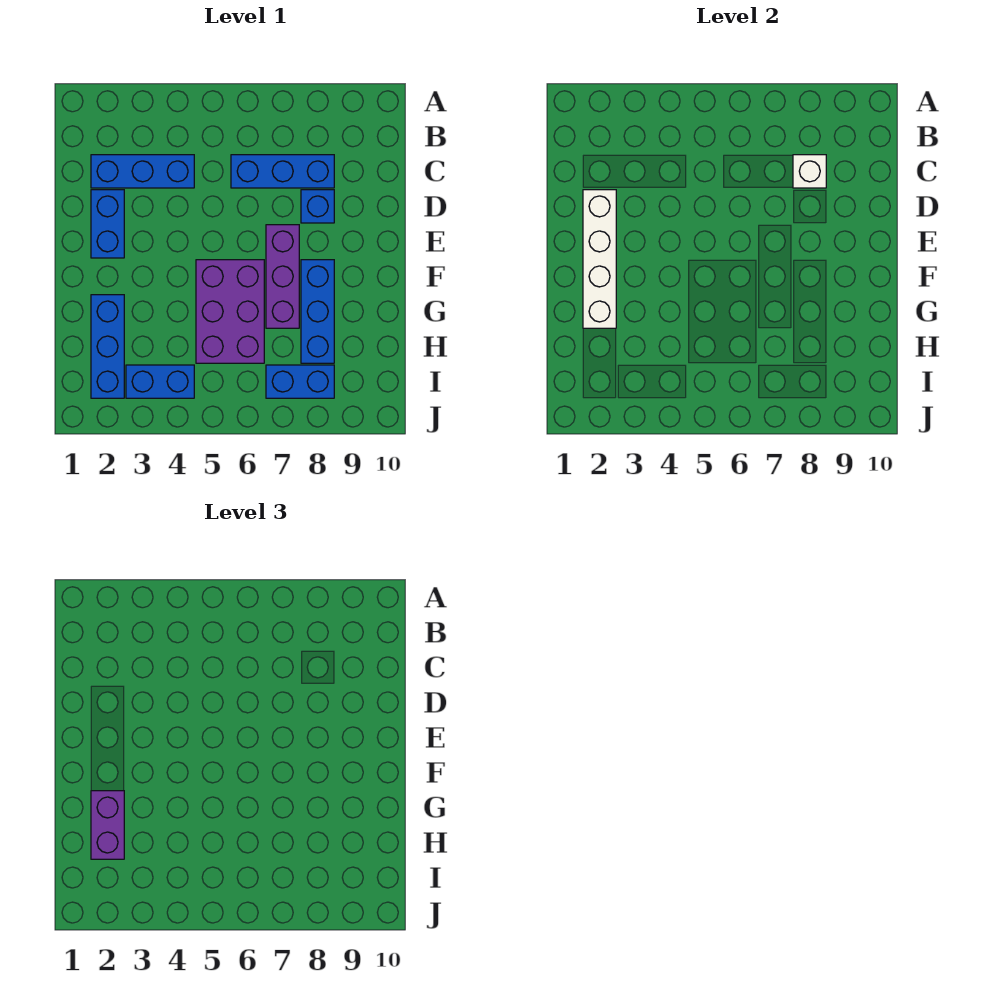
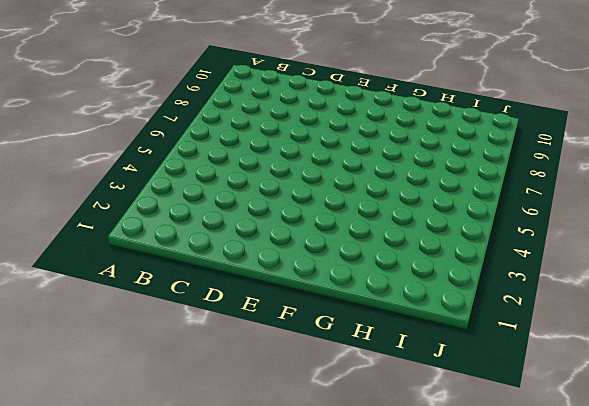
none -> blue brick C2:C4 level 1
none -> blue brick C6:C8 level 1
none -> blue brick D2:E2 level 1

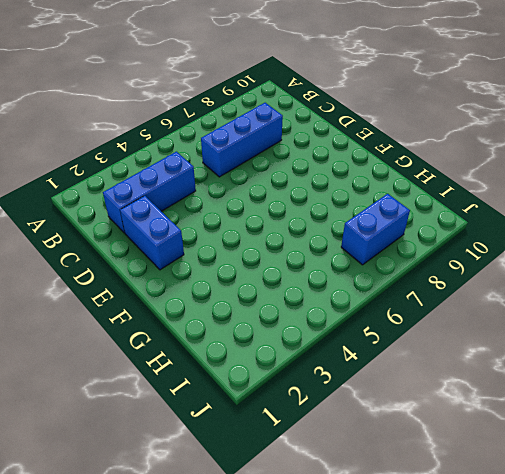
none -> blue brick D8 level 1
none -> purple brick E7:G7 level 1
none -> purple brick F5:H6 level 1

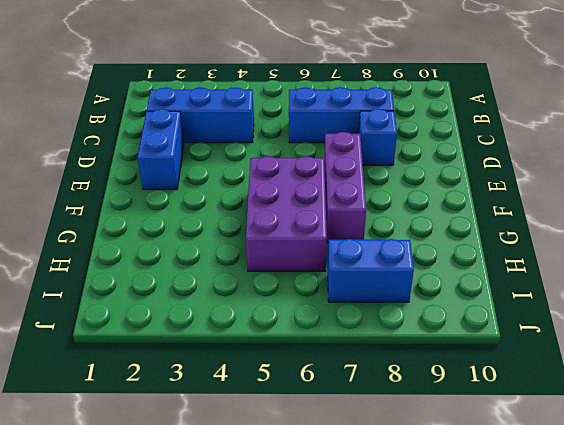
none -> blue brick F8:H8 level 1
none -> blue brick G2:I2 level 1
none -> blue brick I3:I4 level 1

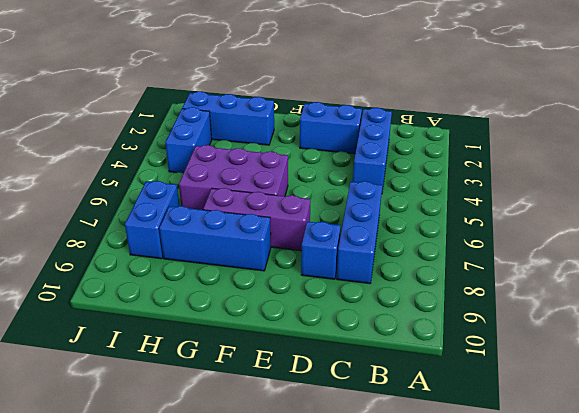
none -> white brick C8 level 2
none -> white brick D2:G2 level 2
none -> purple brick G2:H2 level 3

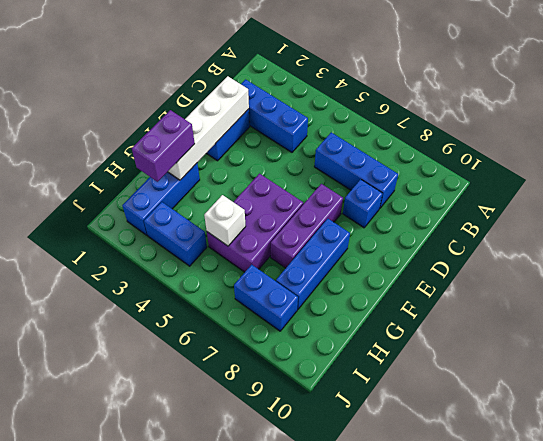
white brick H5 level 2 -> white brick C8 level 2

